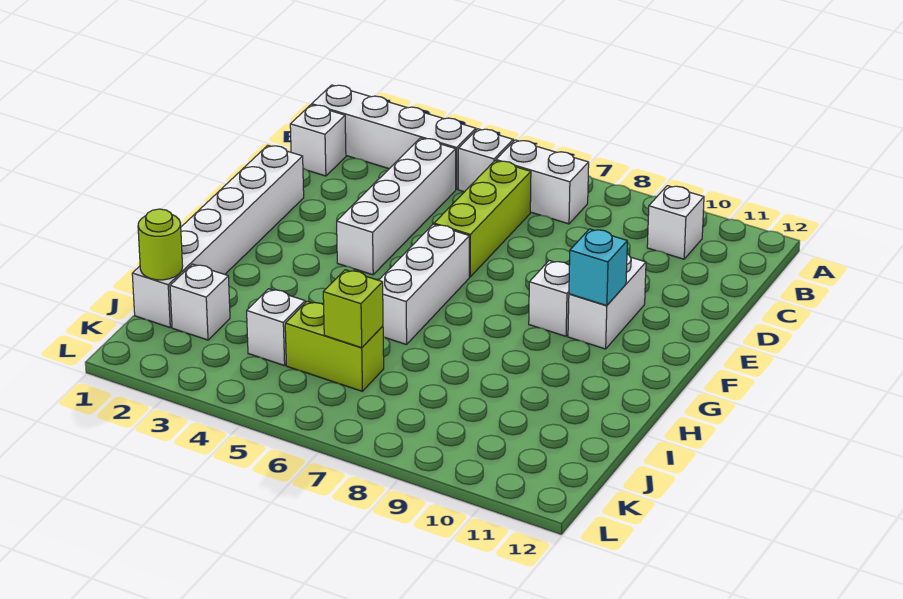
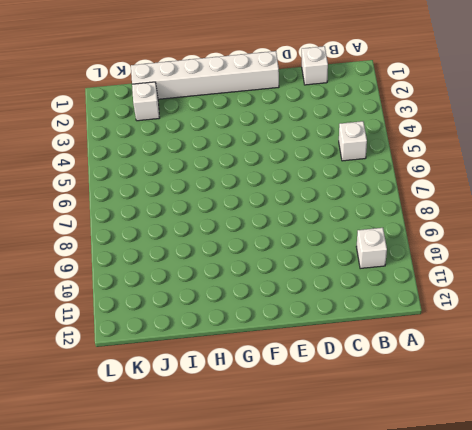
none -> white brick B1:B4 level 1
none -> white brick B6:B7 level 1
none -> white brick C4:F4 level 1

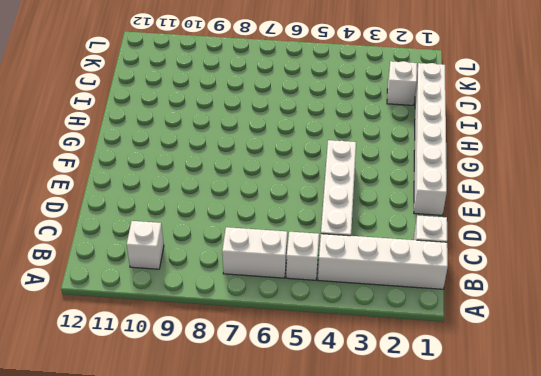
none -> lime brick C6:E6 level 1
none -> white brick E10:F10 level 1
none -> white brick F6:H6 level 1

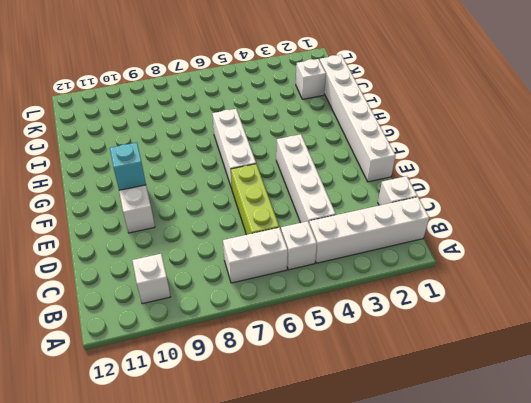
none -> white brick F9 level 1
none -> white brick J4 level 1
none -> lime brick J5:J6 level 1

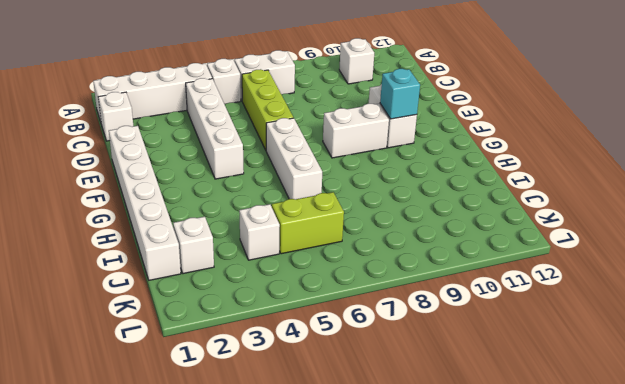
white brick F8:F9 level 1 -> white brick F9 level 1
none -> lime round brick J1 level 2
none -> lime brick J6 level 2

